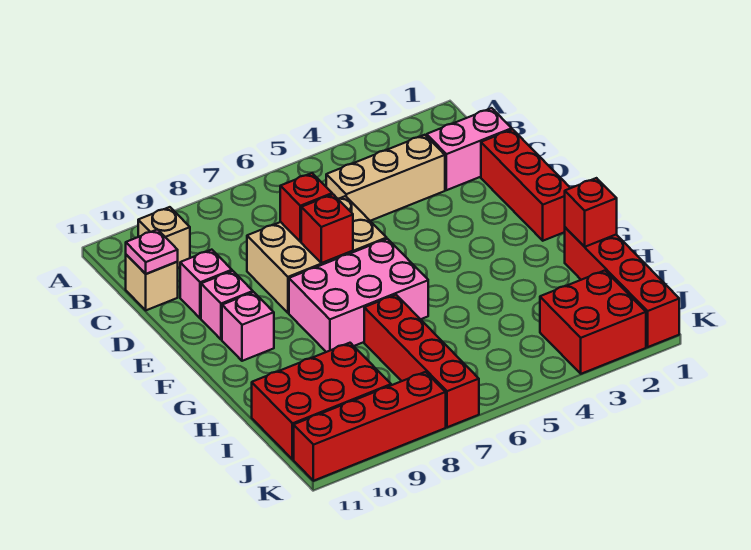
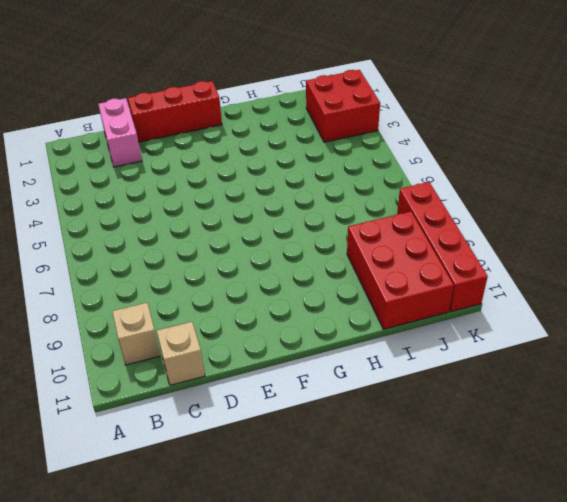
none -> tan brick C3:C5 level 1
none -> tan brick D6:E8 level 1
none -> pink brick D10 level 1

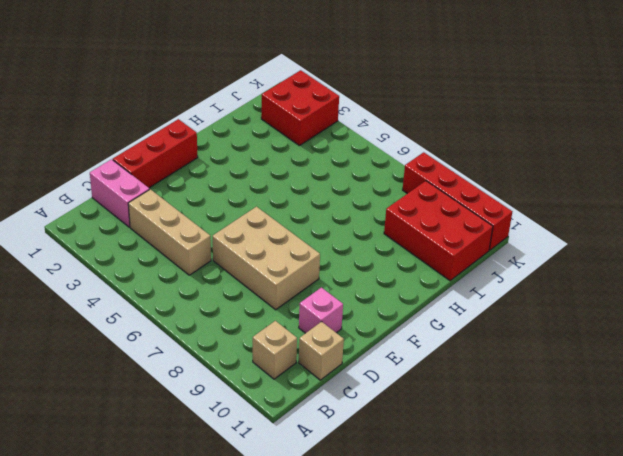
none -> pink brick E10 level 1
none -> pink brick F6:G8 level 1
none -> pink brick F10 level 1

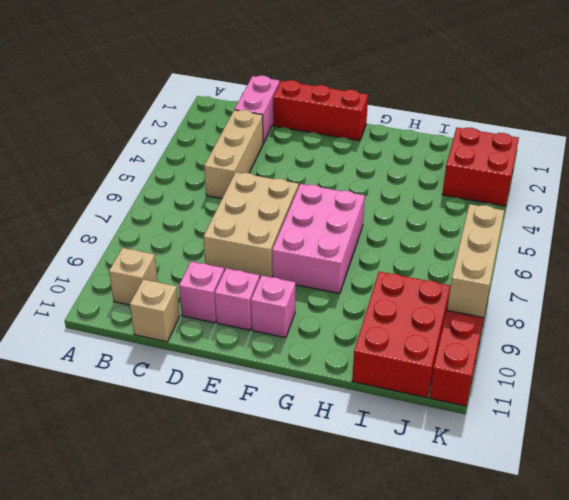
tan brick K7:K9 level 2 -> none
none -> red brick H1:K1 level 1
none -> red brick H7:K7 level 1
none -> pink plate C11 level 2

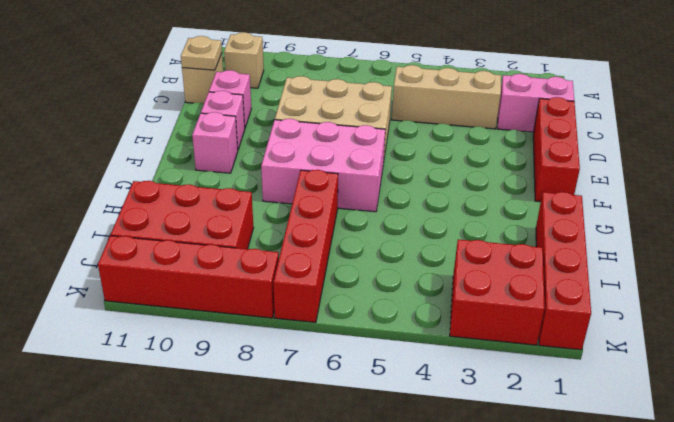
tan plate C11 level 2 -> pink plate C11 level 2
none -> red brick D7 level 2
none -> red brick E7 level 2
none -> red brick H1 level 2

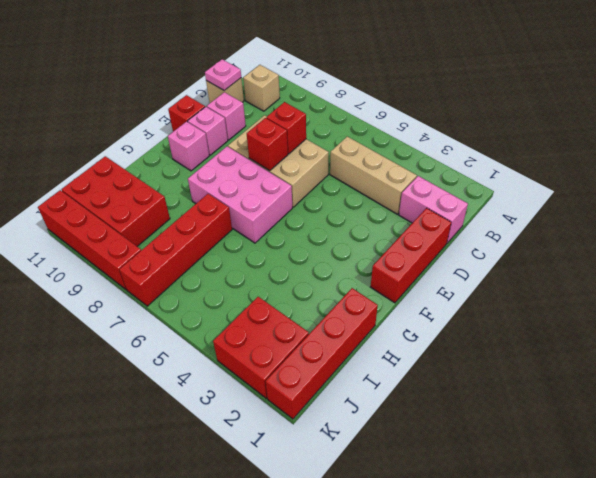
red brick E11 level 1 -> red brick H1 level 2

